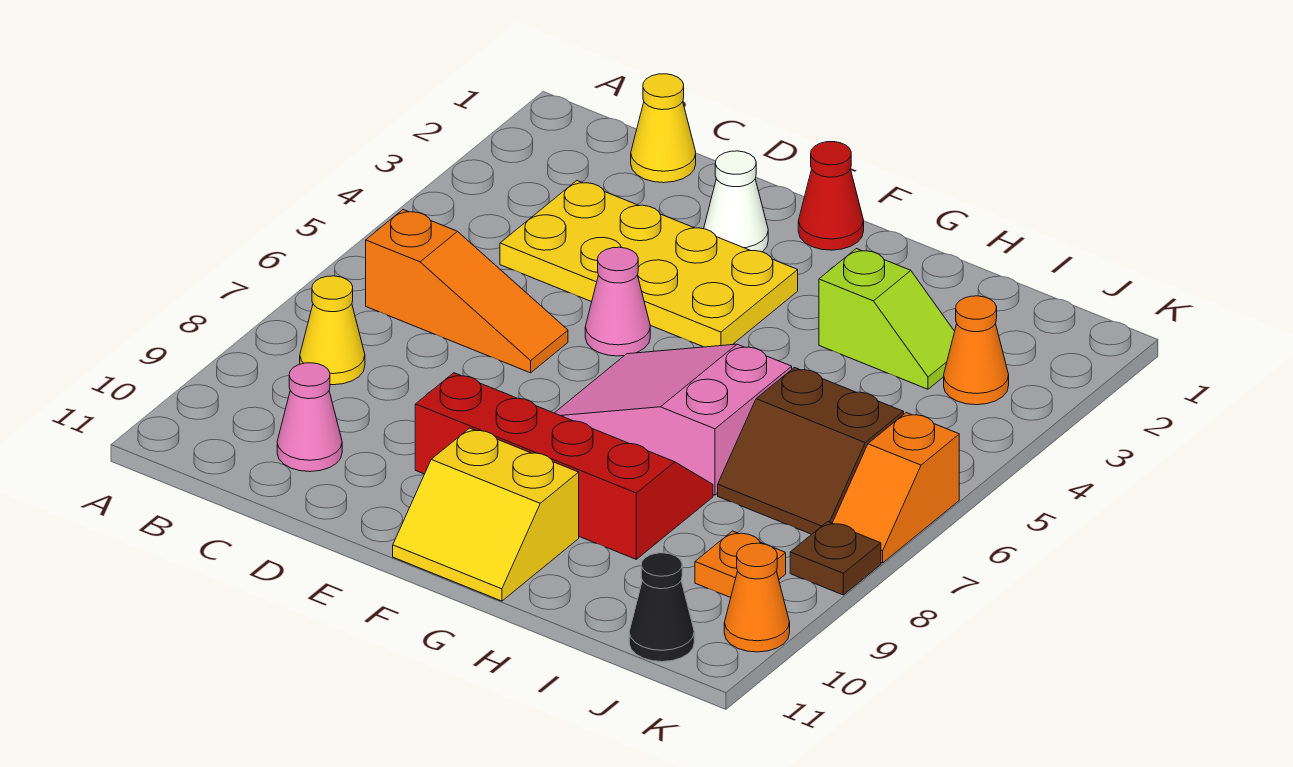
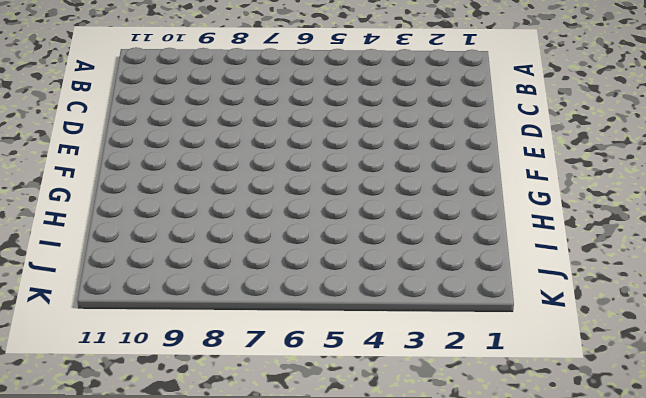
none -> orange slope B6:D6 level 1 top B
none -> yellow cone B8 level 1
none -> yellow cone C1 level 1

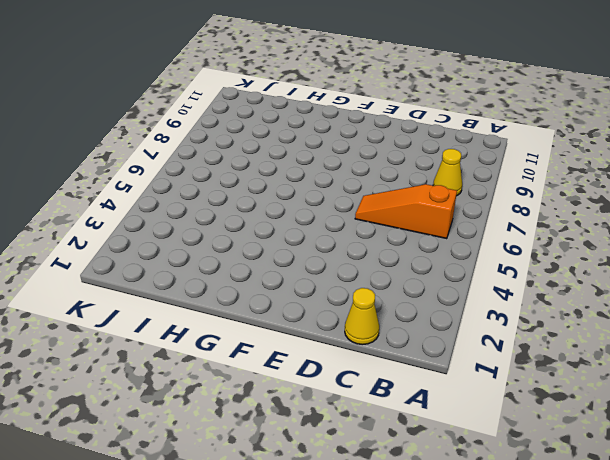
none -> yellow plate C3:F4 level 1
none -> pink cone C10 level 1
none -> white cone E2 level 1

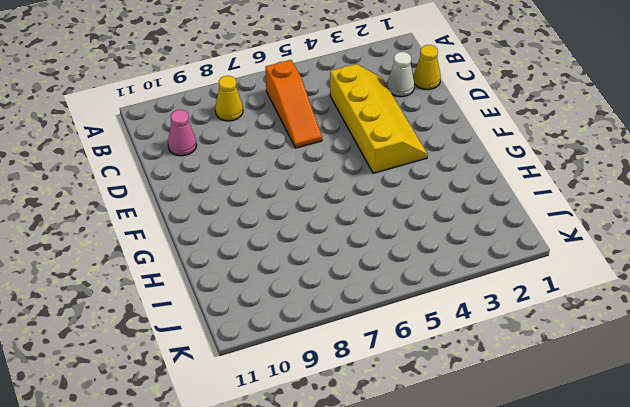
white cone C2 level 1 -> white cone E2 level 1
yellow slope C3:F4 level 1 top 4 -> yellow plate C3:F4 level 1
none -> pink cone E5 level 1
none -> red slope E8:H9 level 1 top 9
none -> red cone F1 level 1

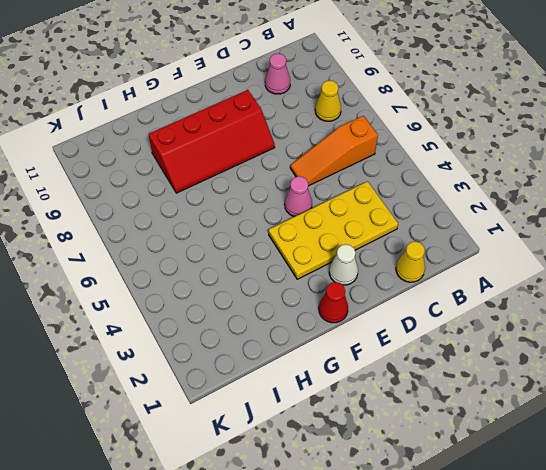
none -> pink slope F6:H7 level 1 top H
none -> yellow slope F10:G11 level 1 top 10
none -> lime slope H3:I3 level 1 top H

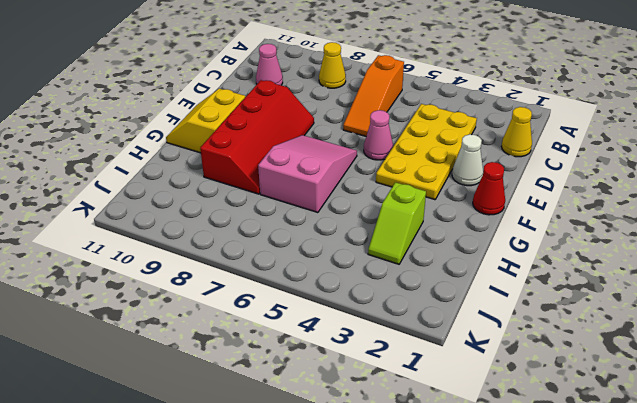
none -> brown slope I6:J7 level 1 top 6
none -> orange cone J3 level 1
none -> orange plate J9 level 1

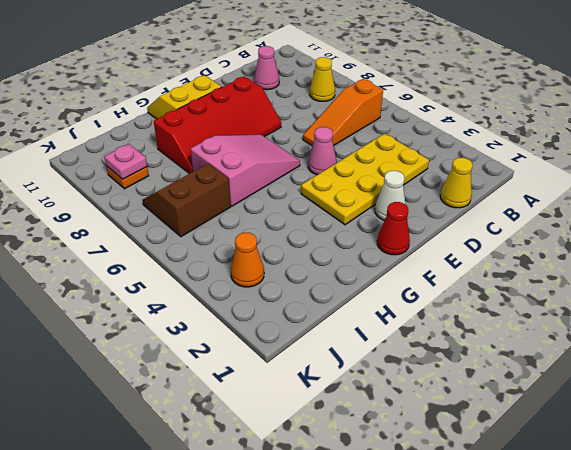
pink plate J9 level 2 -> none
none -> lime slope H3:I3 level 1 top H
none -> black cone J11 level 1
none -> orange slope K6:K7 level 1 top 6

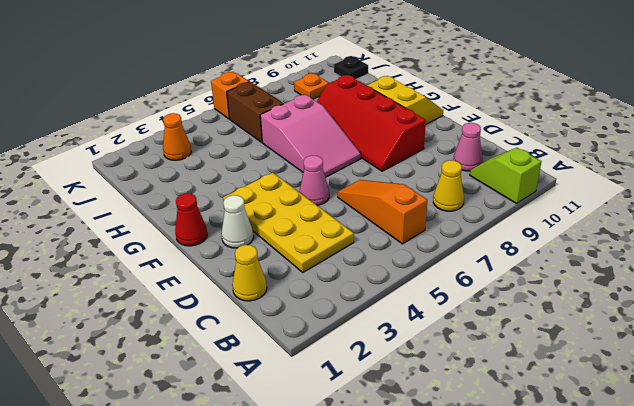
lime slope A10:B10 level 1 top A -> lime slope H3:I3 level 1 top H
black plate J11 level 1 -> black cone J11 level 1
none -> brown plate K8 level 1
none -> orange cone K10 level 1

